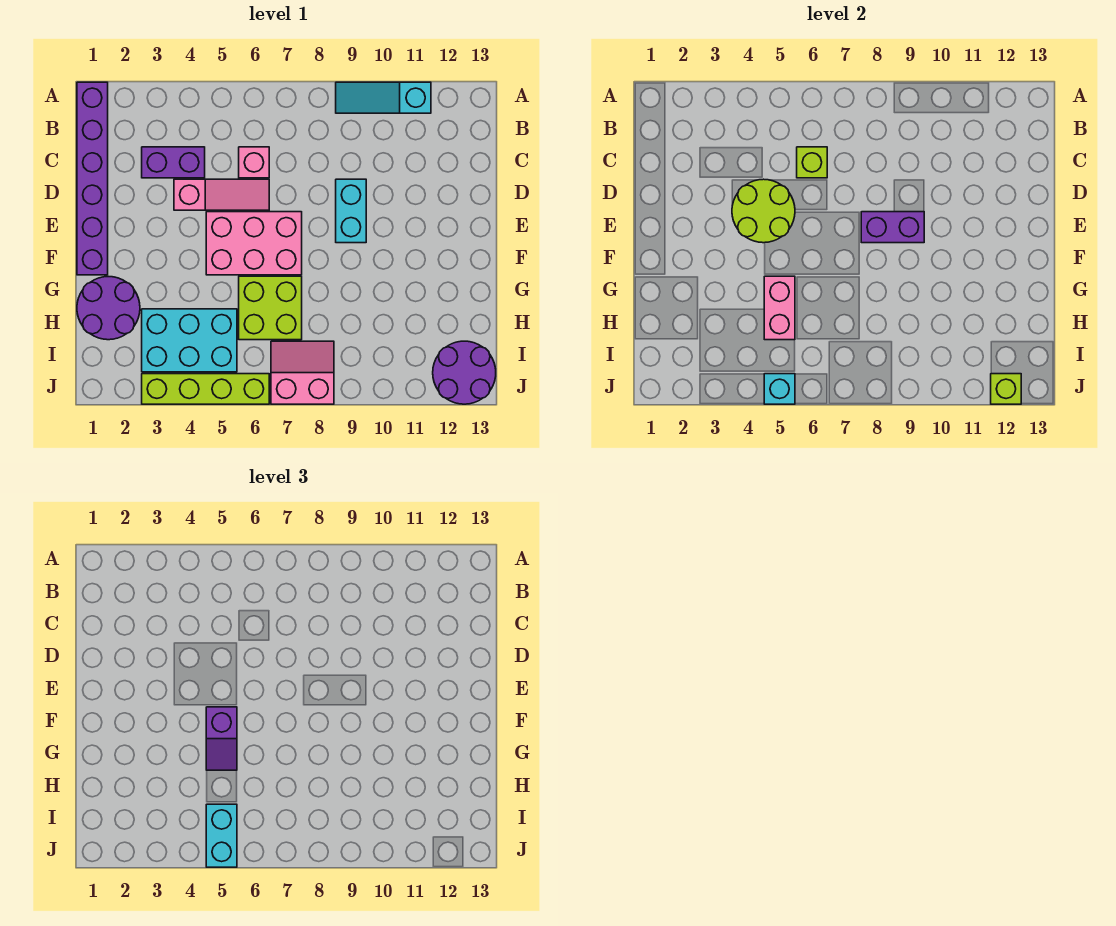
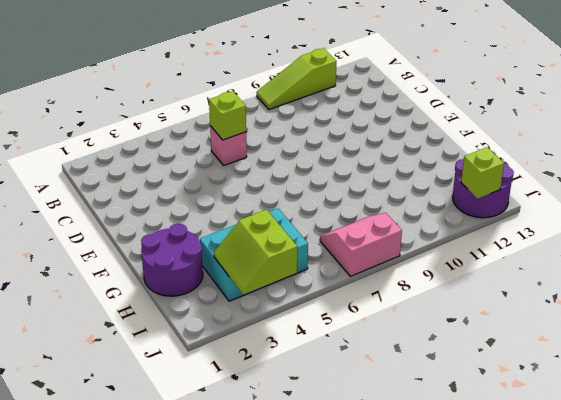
lime slope A9:A11 level 1 top 11 -> cyan slope A9:A11 level 1 top 11
lime slope I3:J4 level 2 top 4 -> none
none -> purple brick A1:F1 level 1
none -> purple brick C3:C4 level 1
none -> pink slope D4:D6 level 1 top 4

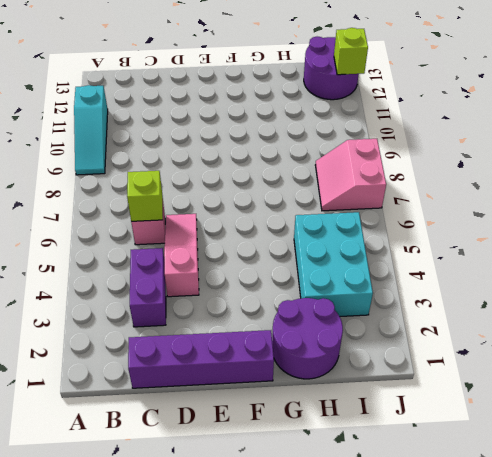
purple brick C1:F1 level 1 -> purple brick A1:F1 level 1
none -> cyan brick D9:E9 level 1
none -> pink brick E5:F7 level 1
none -> lime brick G6:H7 level 1

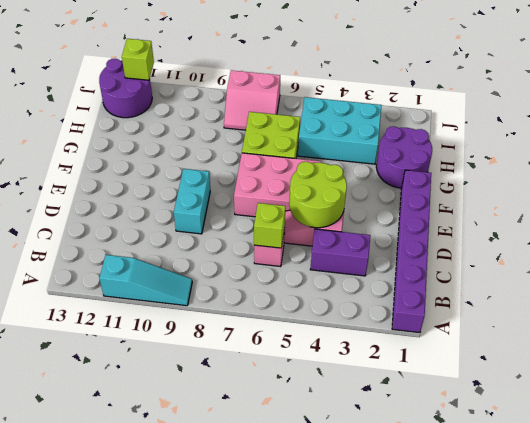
none -> lime brick J3:J6 level 1
none -> purple brick E8:E9 level 2
none -> pink brick G5:H5 level 2

